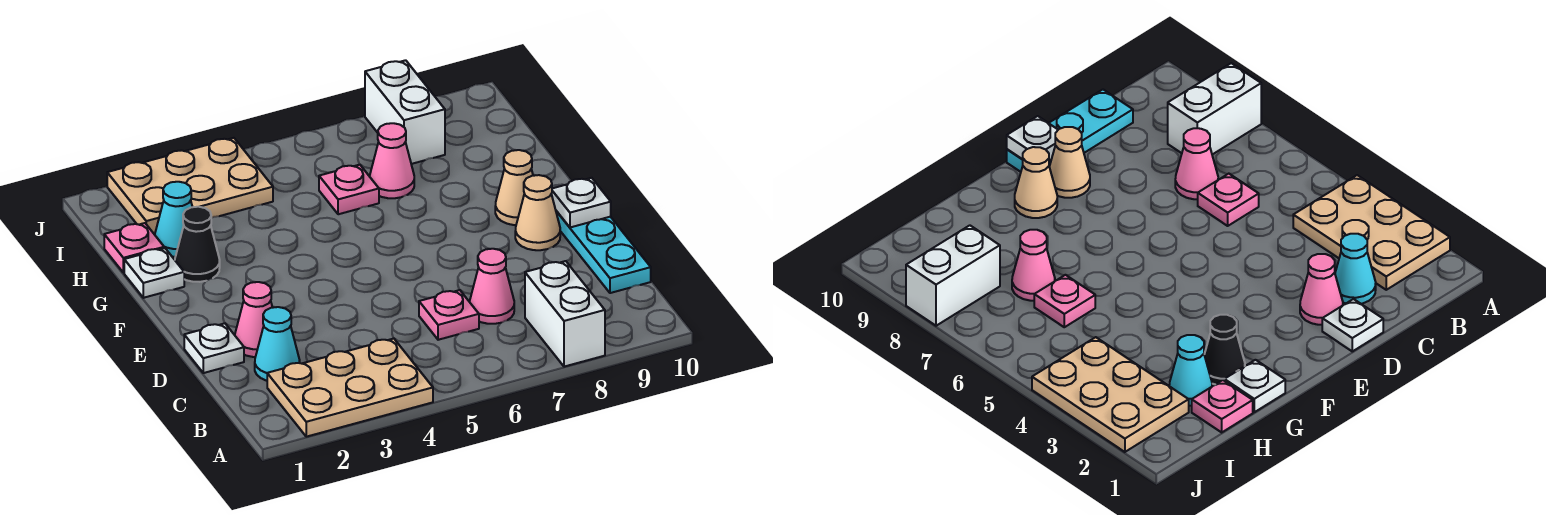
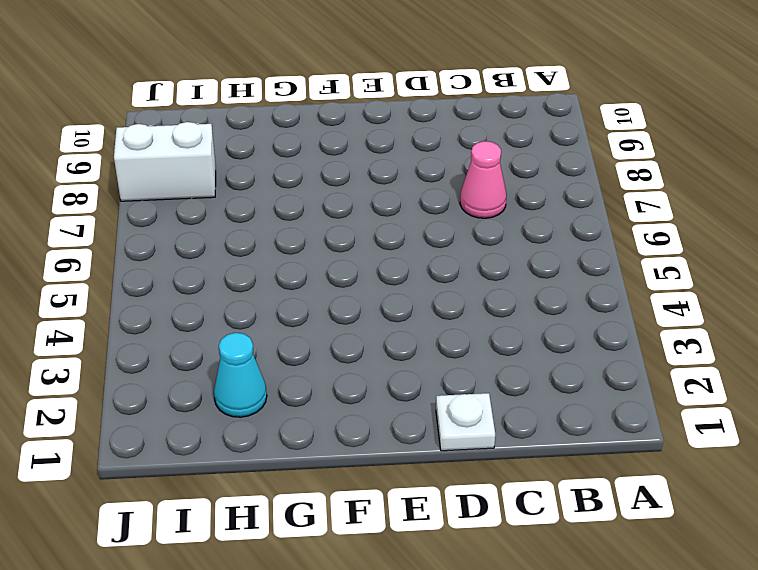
none -> tan plate A2:B4 level 1
none -> white brick A8:B8 level 1
none -> cyan cone C2 level 1

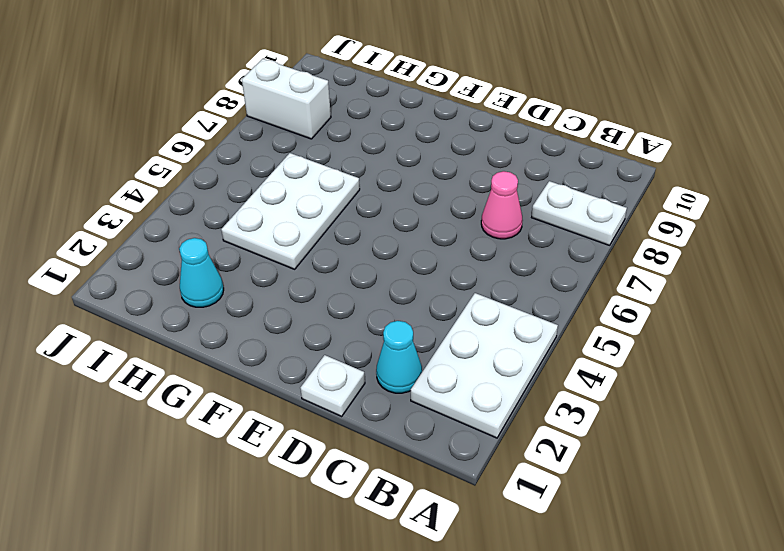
white plate A2:B4 level 1 -> tan plate A2:B4 level 1
white plate A8:B8 level 1 -> white brick A8:B8 level 1
white plate G4:H6 level 1 -> pink plate H6 level 1
none -> pink plate C6 level 1
none -> cyan plate C10:E10 level 1
none -> pink cone D2 level 1

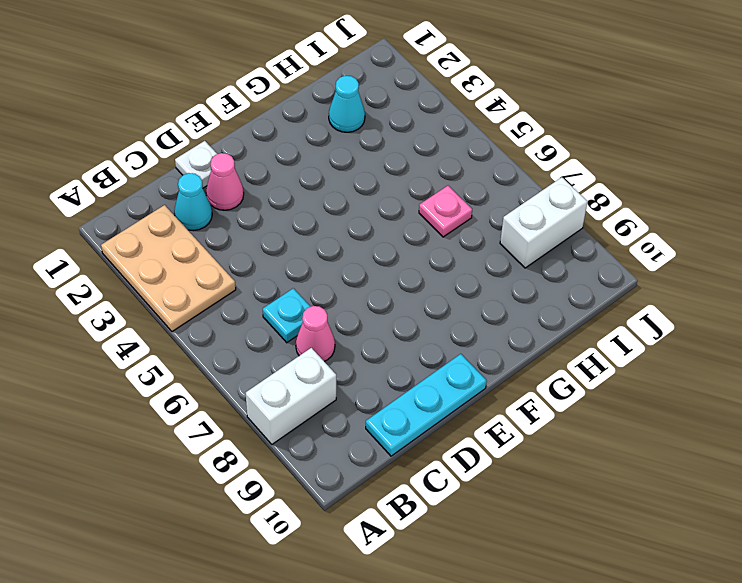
cyan plate C6 level 1 -> pink plate C6 level 1
none -> tan cone E9 level 1
none -> tan cone F9 level 1
none -> white plate G1 level 1

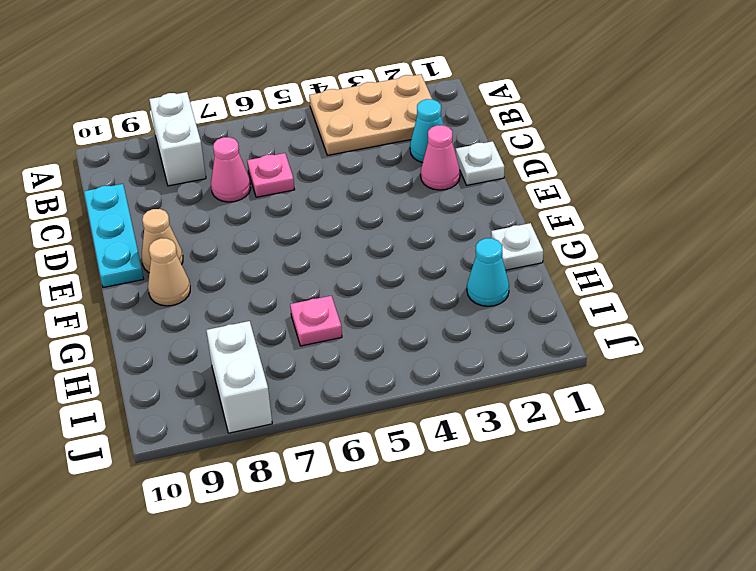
none -> black cone G2 level 1
none -> pink plate H1 level 1
none -> pink cone H7 level 1

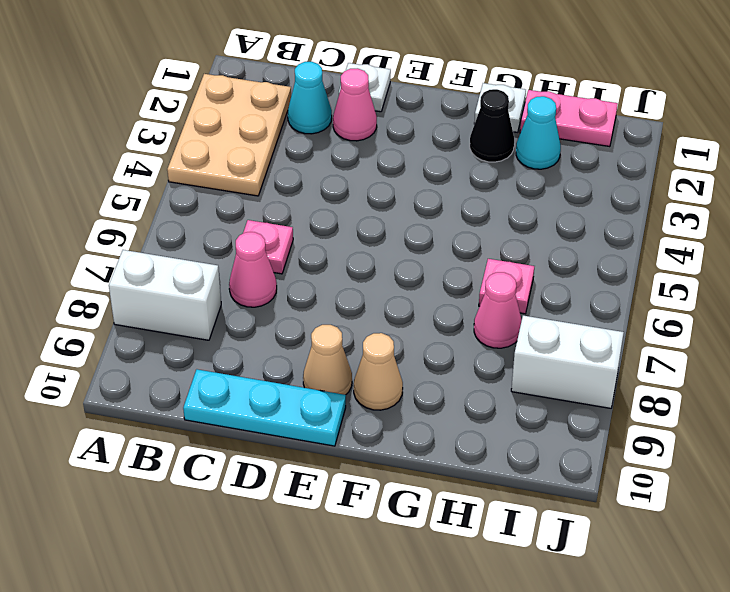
pink plate H1:I1 level 1 -> pink plate H1 level 1
none -> tan plate I2:J4 level 1
none -> white plate E10 level 2

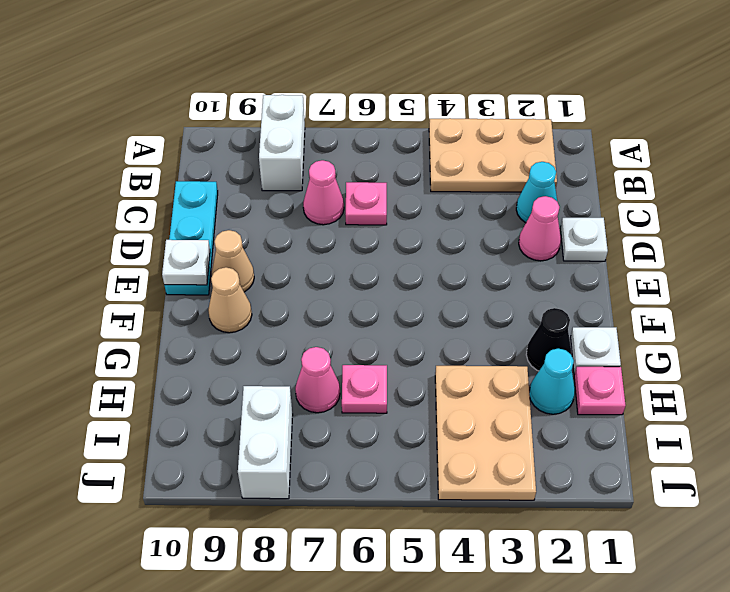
tan plate H3:J4 level 1 -> tan plate I2:J4 level 1

